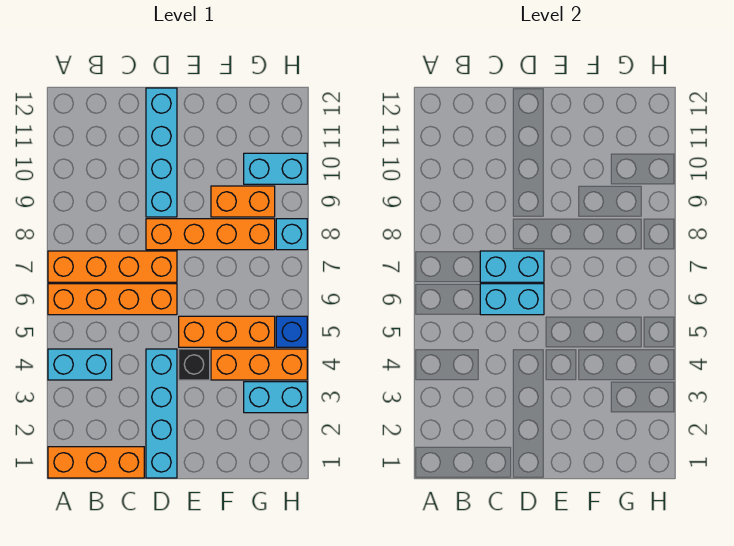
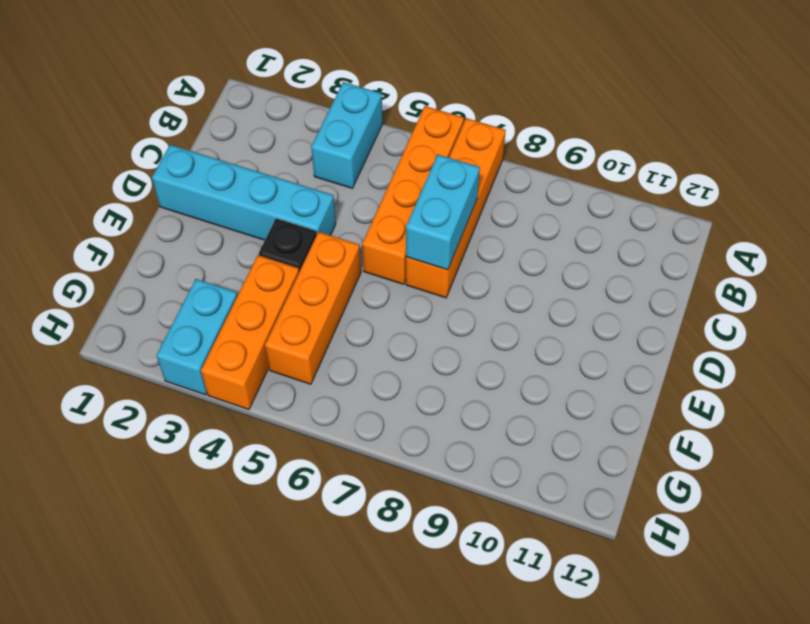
none -> orange brick A1:C1 level 1
none -> orange brick D8:G8 level 1
none -> cyan brick D9:D12 level 1

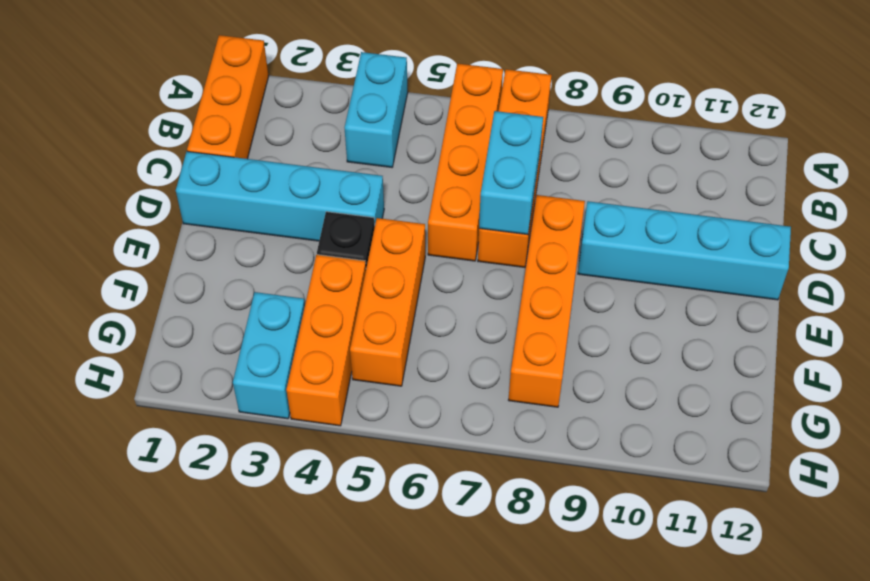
none -> orange brick F9:G9 level 1
none -> cyan brick G10:H10 level 1
none -> blue brick H5 level 1

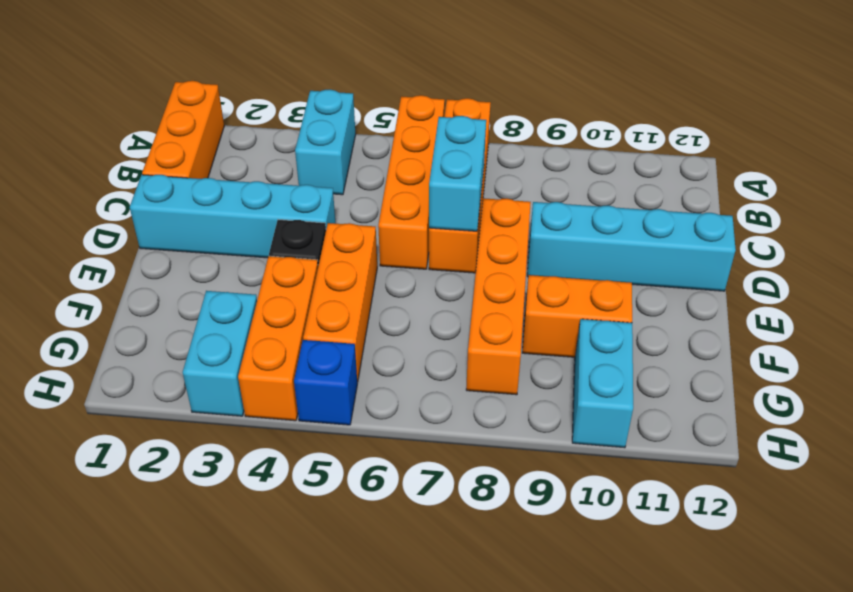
orange brick F9:F10 level 1 -> orange brick F9:G9 level 1
none -> cyan brick H8 level 1
none -> cyan brick C6:D6 level 2

